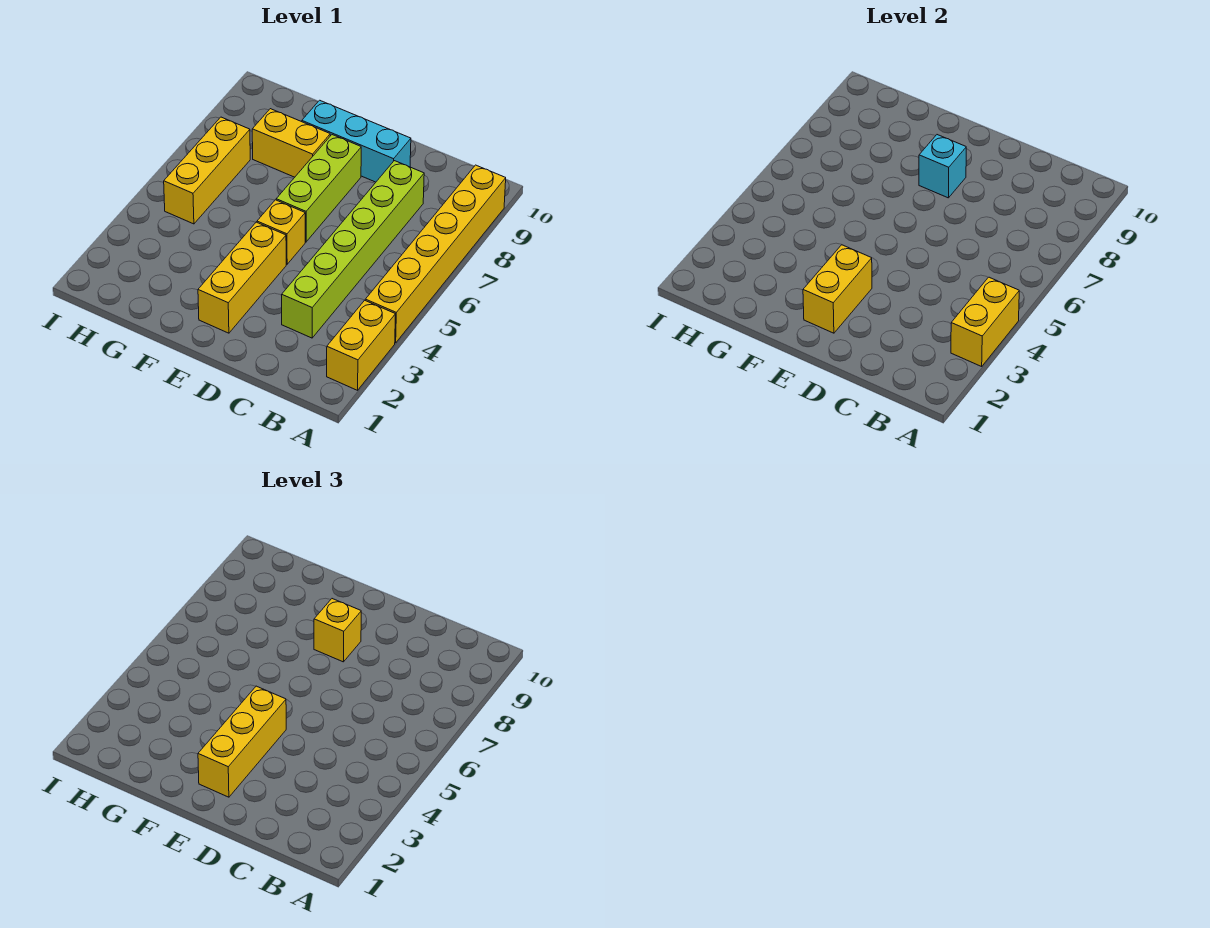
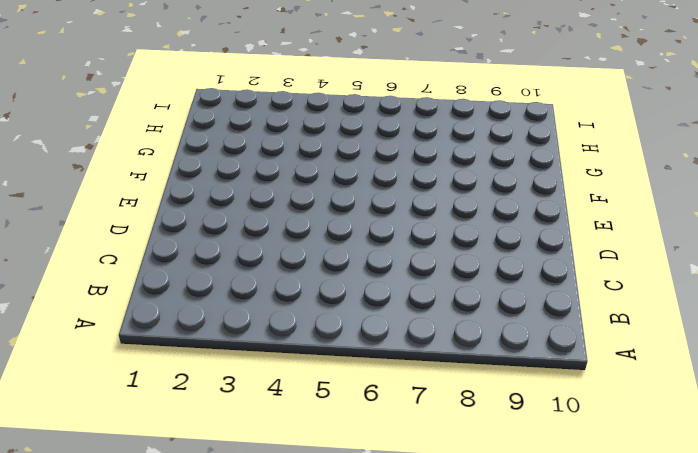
none -> yellow brick A2:A3 level 1
none -> yellow brick A4:A9 level 1
none -> lime brick C3:C8 level 1

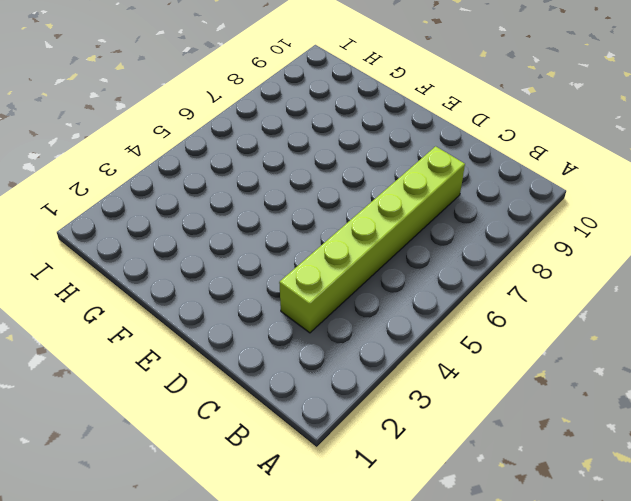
none -> yellow brick A2:A3 level 1
none -> yellow brick A4:A9 level 1
none -> cyan brick D9:F9 level 1

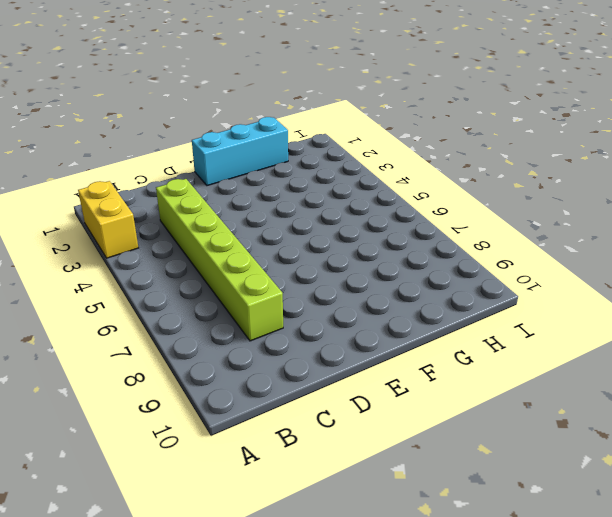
cyan brick E1:G1 level 1 -> cyan brick D9:F9 level 1
none -> yellow brick A4:A9 level 1
none -> yellow brick E2:E4 level 1
none -> yellow brick E5 level 1

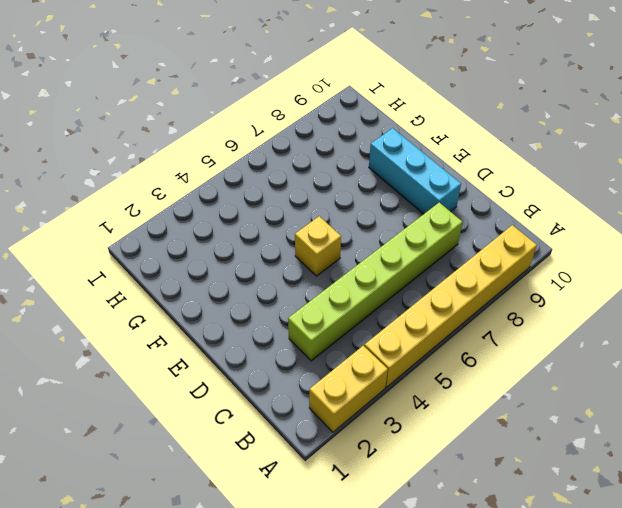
none -> yellow brick E2:E4 level 1
none -> lime brick E6:E8 level 1
none -> yellow brick F8:G8 level 1

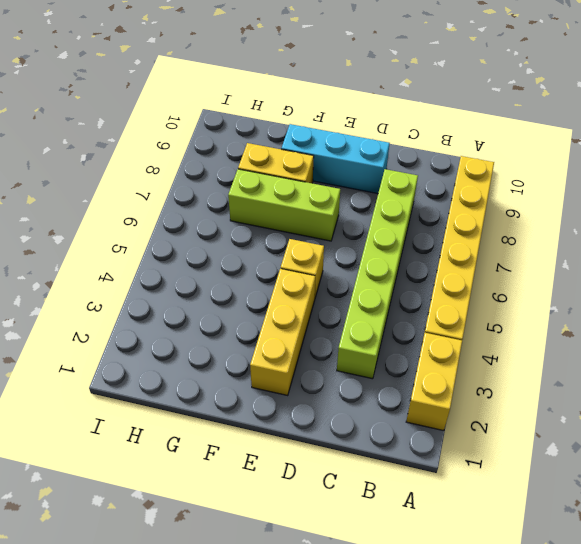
lime brick E7:G7 level 1 -> lime brick E6:E8 level 1
none -> yellow brick H5:H7 level 1
none -> yellow brick A3:A4 level 2
none -> yellow brick E2:E3 level 2

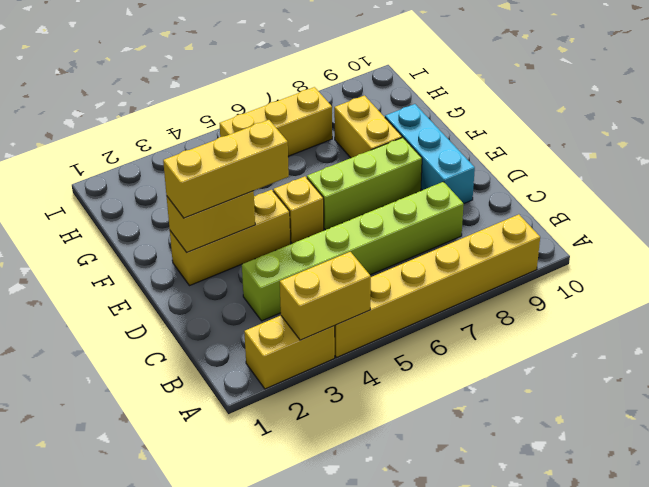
none -> cyan brick E8 level 2
none -> yellow brick E8 level 3

